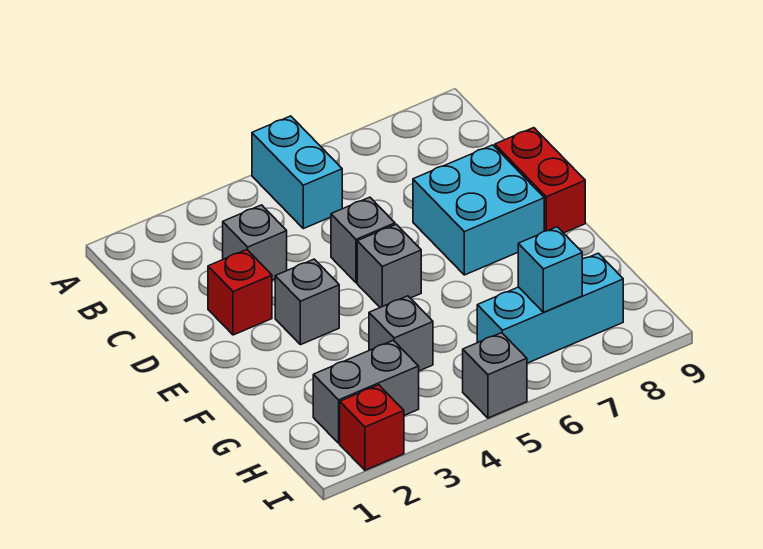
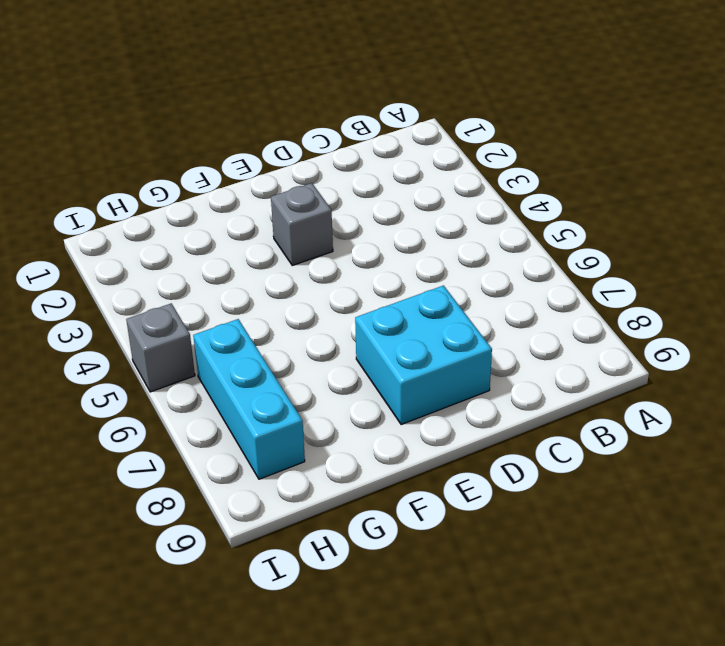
none -> cyan brick A5:B5 level 1
none -> grey brick C3 level 1
none -> red brick D2 level 1

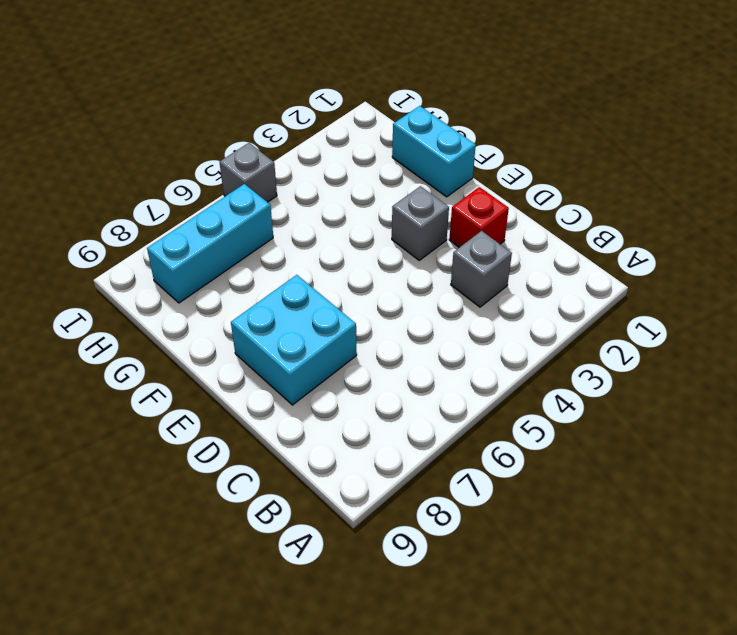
cyan brick F1:G1 level 1 -> cyan brick A5:B5 level 1
none -> grey brick D5 level 1
none -> red brick D9:E9 level 1
none -> grey brick E5 level 1

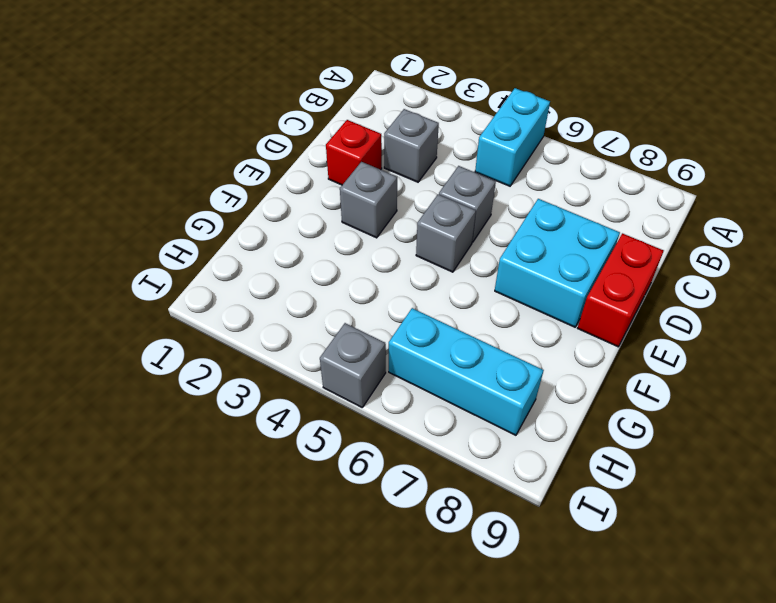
none -> grey brick G4 level 1
none -> grey brick H2:H3 level 1
none -> red brick I2 level 1

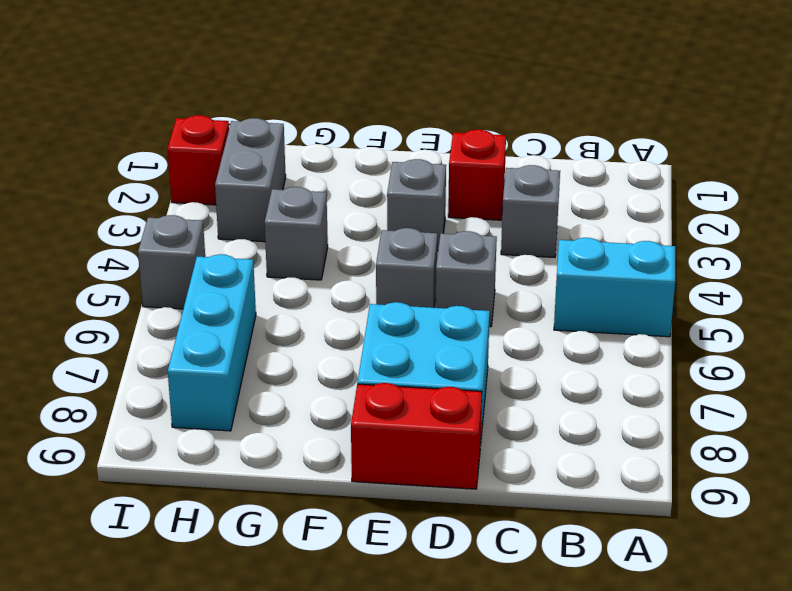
none -> cyan brick H7 level 2

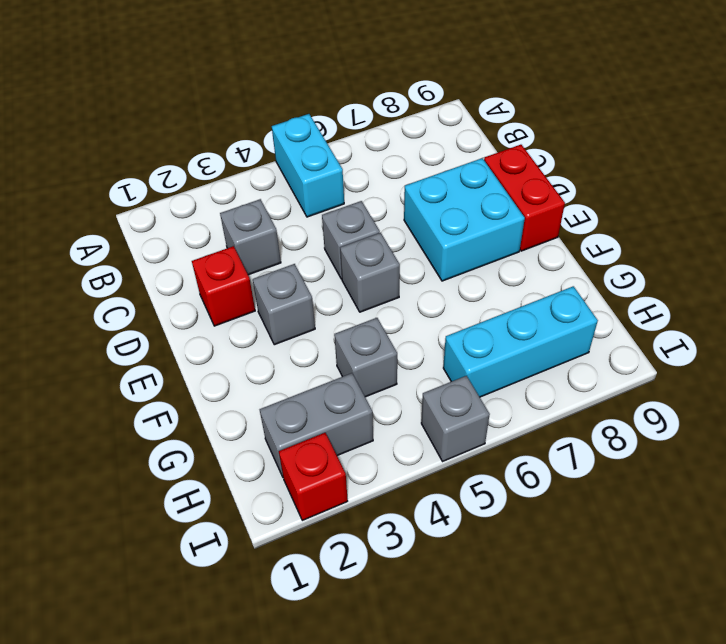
none -> cyan brick H7 level 2

